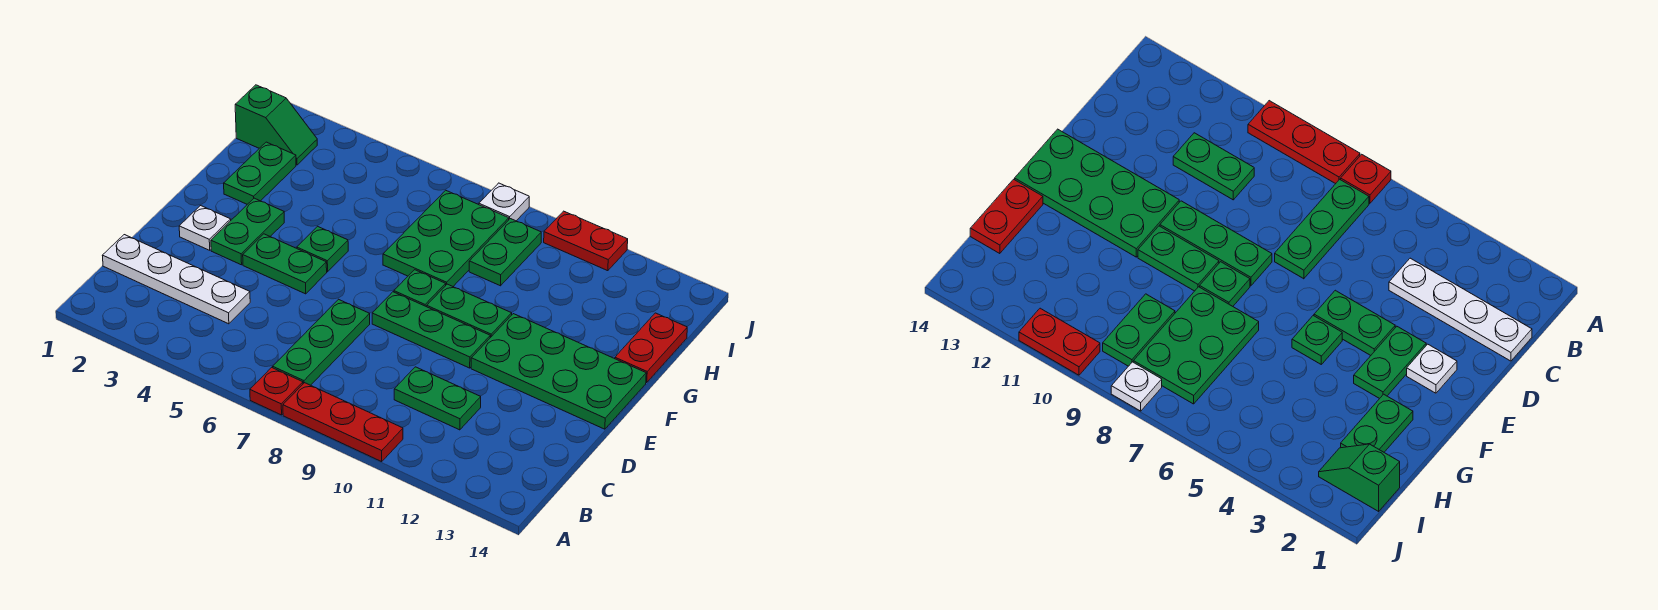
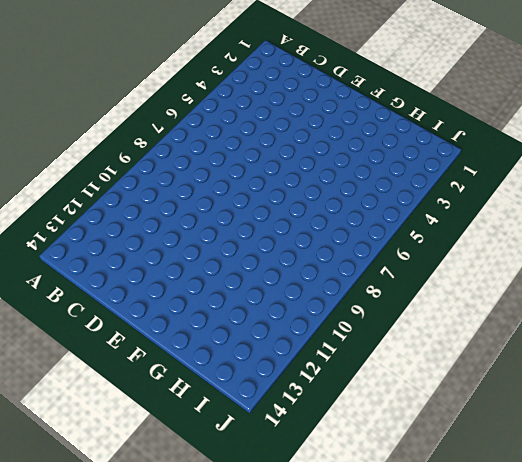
none -> red plate A7 level 1
none -> red plate A8:A10 level 1
none -> green plate B7:D7 level 1

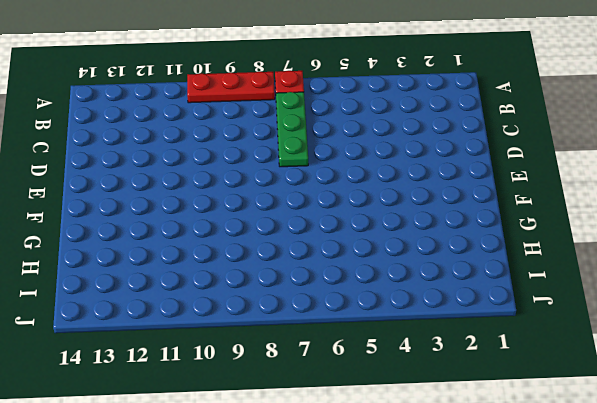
none -> white plate C1:C4 level 1
none -> green plate C10:C11 level 1
none -> white plate E2 level 1

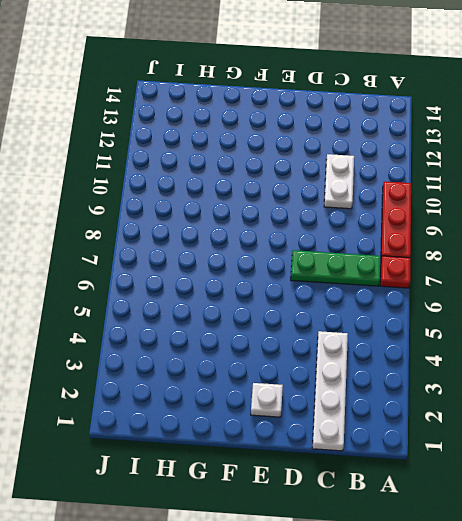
white plate C10:C11 level 1 -> green plate C10:C11 level 1
none -> green plate E3:F3 level 1
none -> green plate E4:E5 level 1
none -> green plate E8:E10 level 1

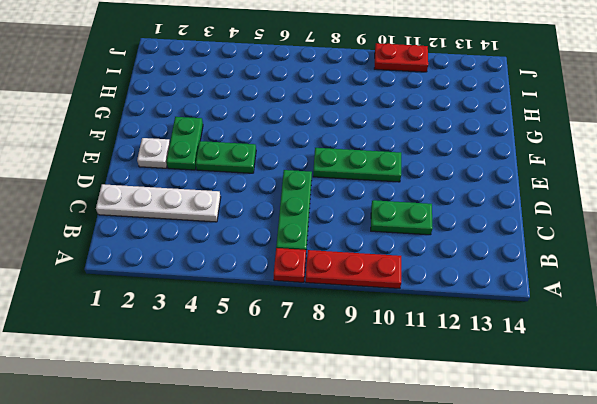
none -> green plate E11:F14 level 1
none -> green plate F5 level 1
none -> green plate F8 level 1

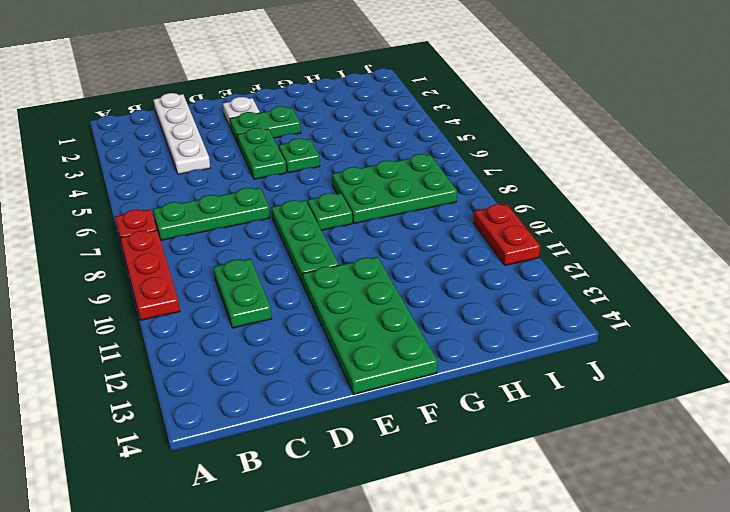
none -> green plate F9:F10 level 1
none -> green plate G2:H2 level 1
none -> red plate G14:H14 level 1

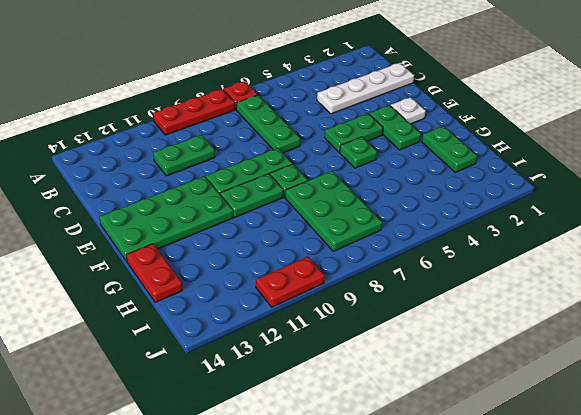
none -> green plate H9:I9 level 1
none -> green slope I1:I2 level 1 top 1
none -> white plate J8 level 1

